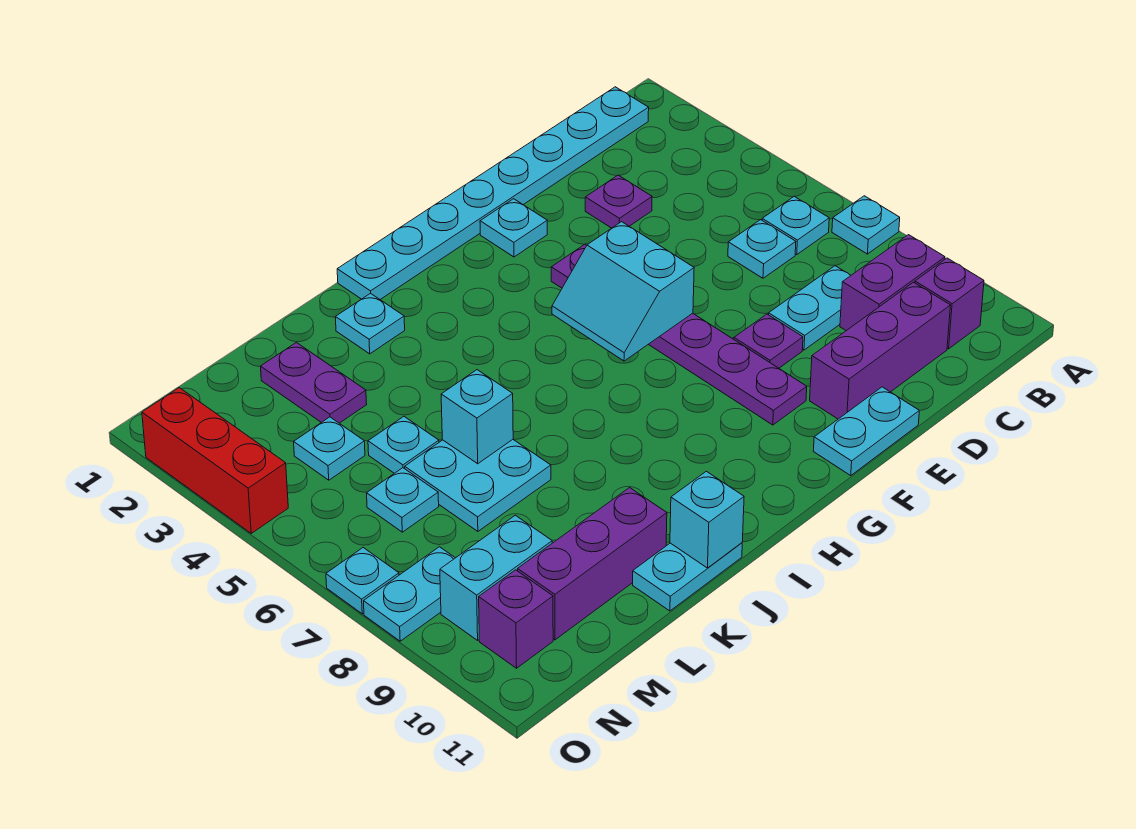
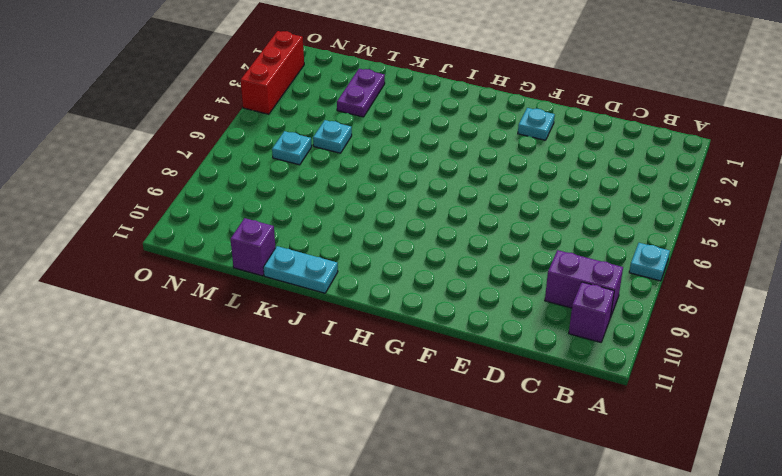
purple brick L11 level 1 -> purple brick N10 level 1
none -> cyan plate B1:I1 level 1
none -> cyan plate B6 level 1
none -> cyan plate C6 level 1

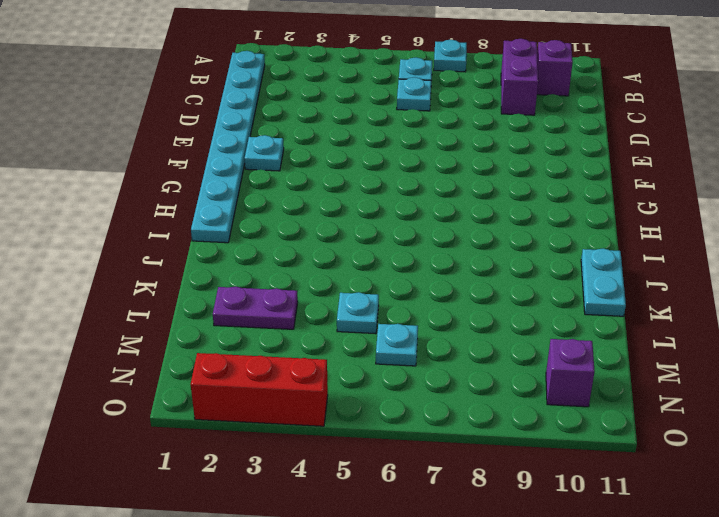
none -> cyan plate C8:D8 level 1
none -> purple brick C10:E10 level 1
none -> purple plate D3 level 1

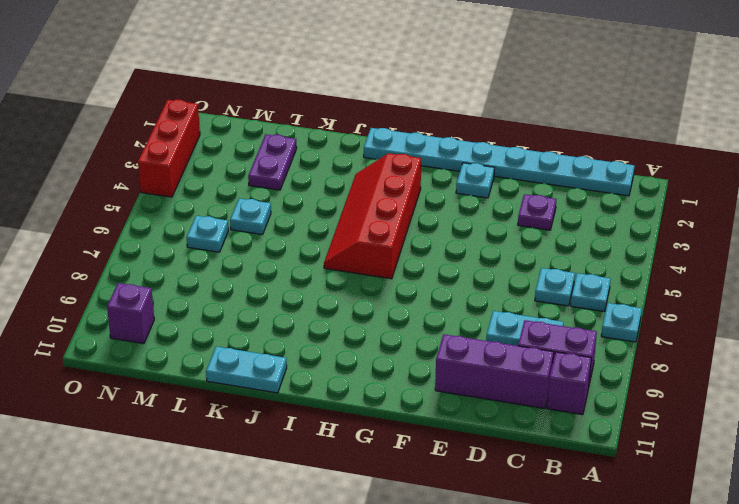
red slope H3:I6 level 1 top H -> none
none -> purple plate E8 level 1
none -> cyan plate E11:F11 level 1
none -> purple plate F4:F9 level 1

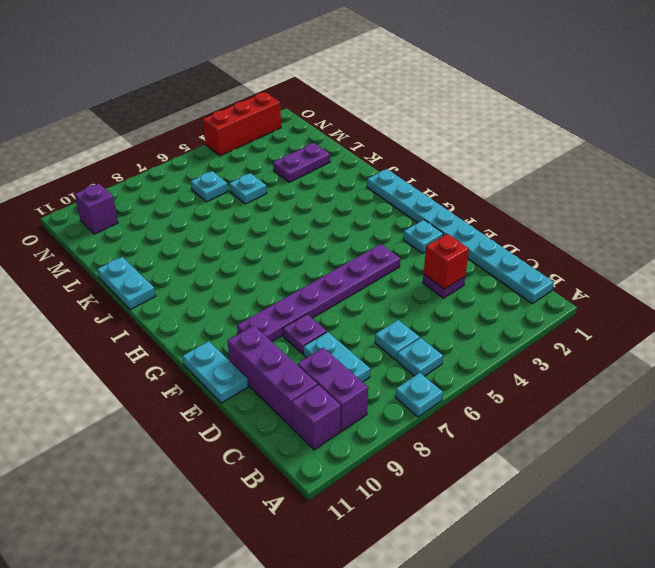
red brick D3 level 2 -> none
none -> cyan plate J2 level 1
none -> cyan plate K6:L7 level 1
none -> purple brick K10:M10 level 1

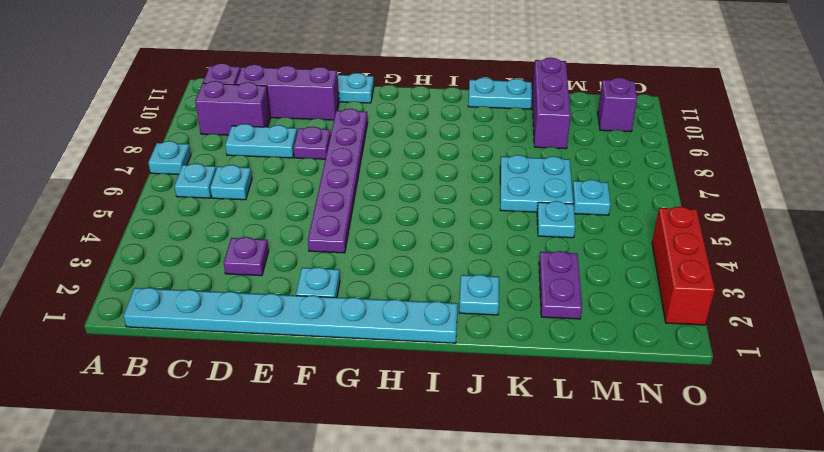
purple brick L9:L11 level 1 -> purple brick K10:M10 level 1
none -> cyan plate M4 level 1
none -> cyan brick M9:N9 level 1
none -> cyan plate N8:O8 level 1

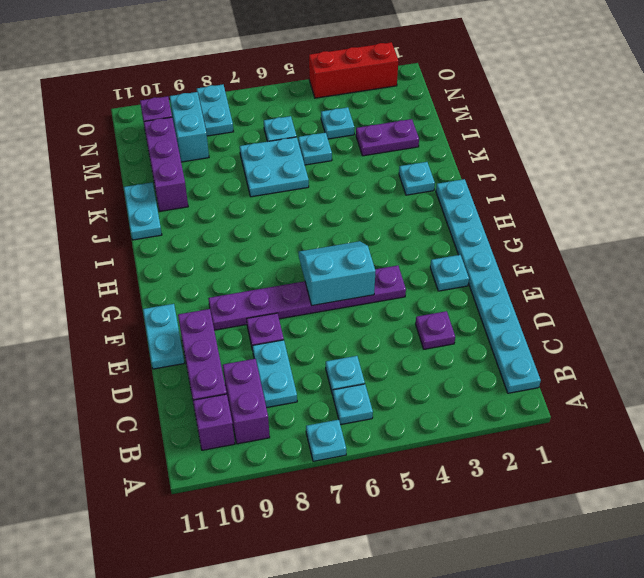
none -> cyan plate O7 level 1
none -> cyan brick J11 level 2
none -> cyan brick K6 level 2

